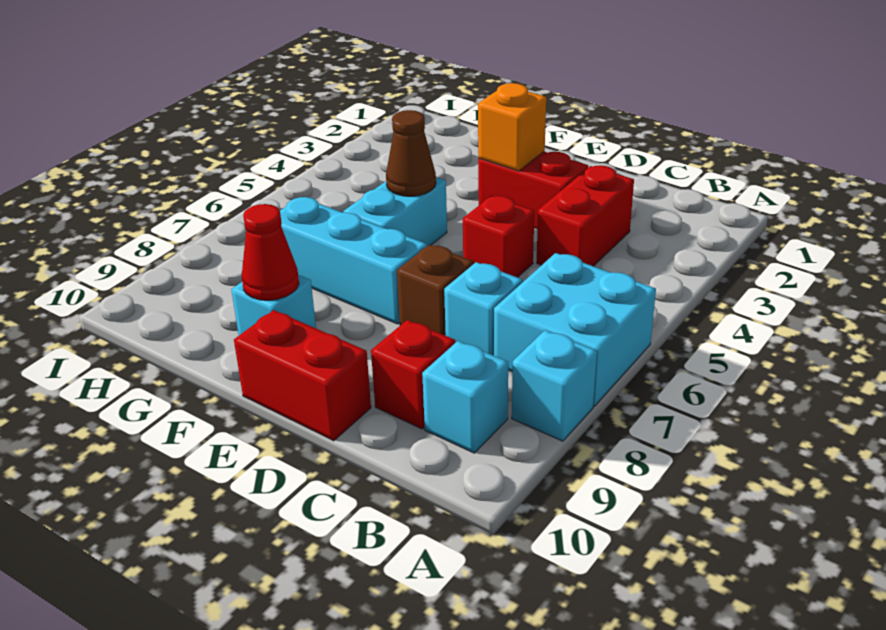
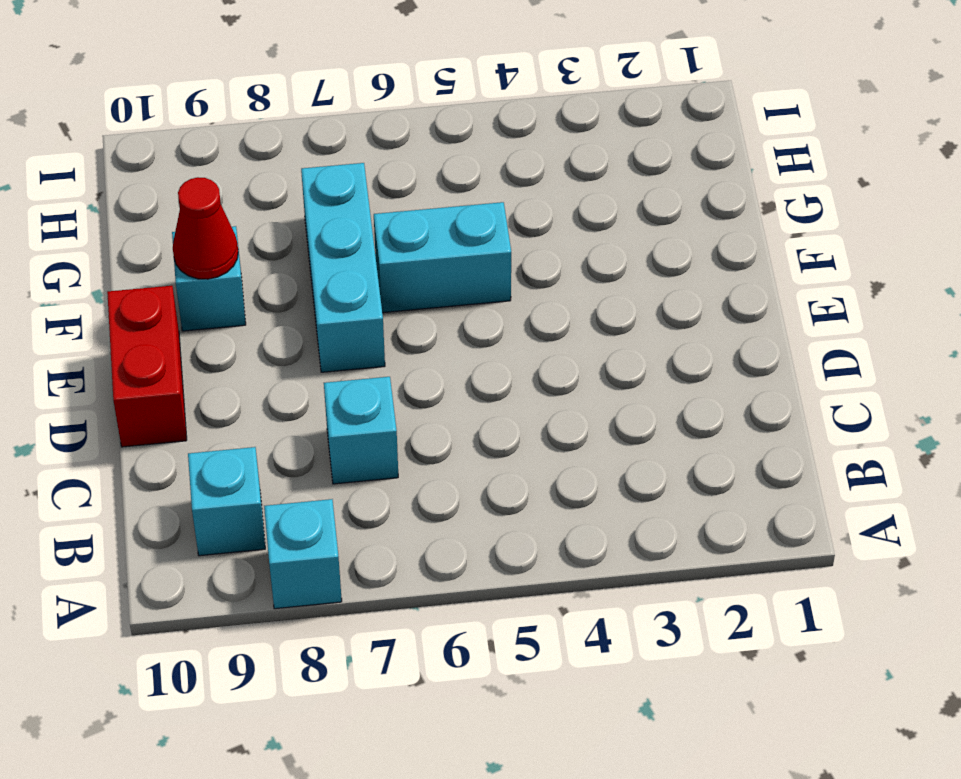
none -> cyan brick A6:B7 level 1
none -> red brick C3:C4 level 1
none -> red brick C9 level 1

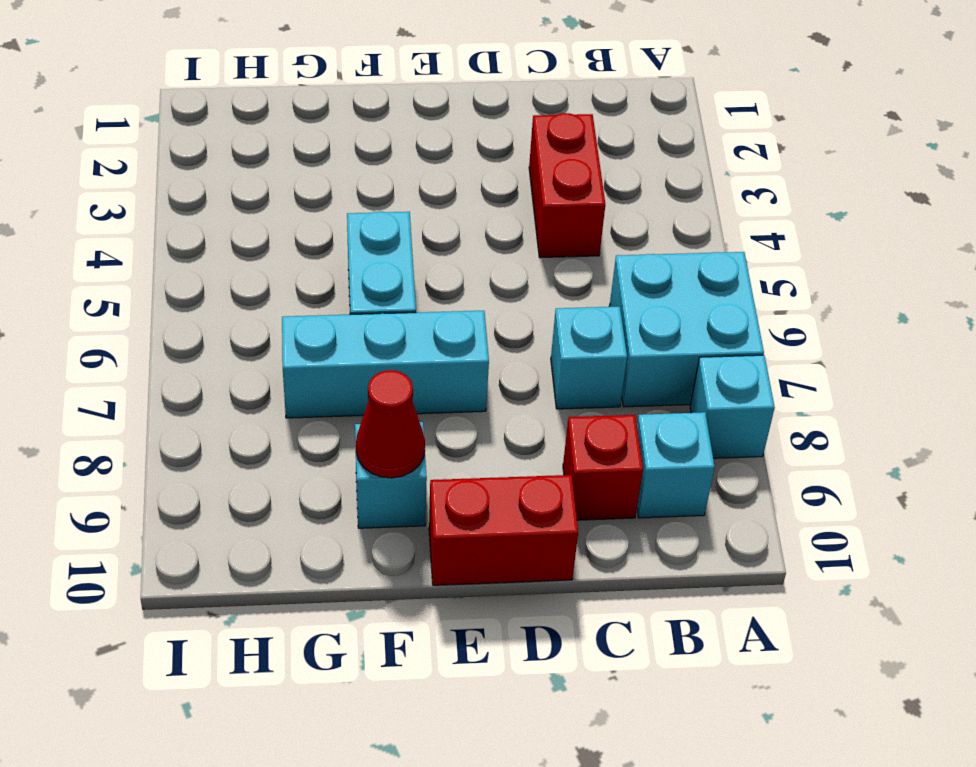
none -> red brick D3:E3 level 1
none -> red brick D5 level 1
none -> brown brick D7 level 1

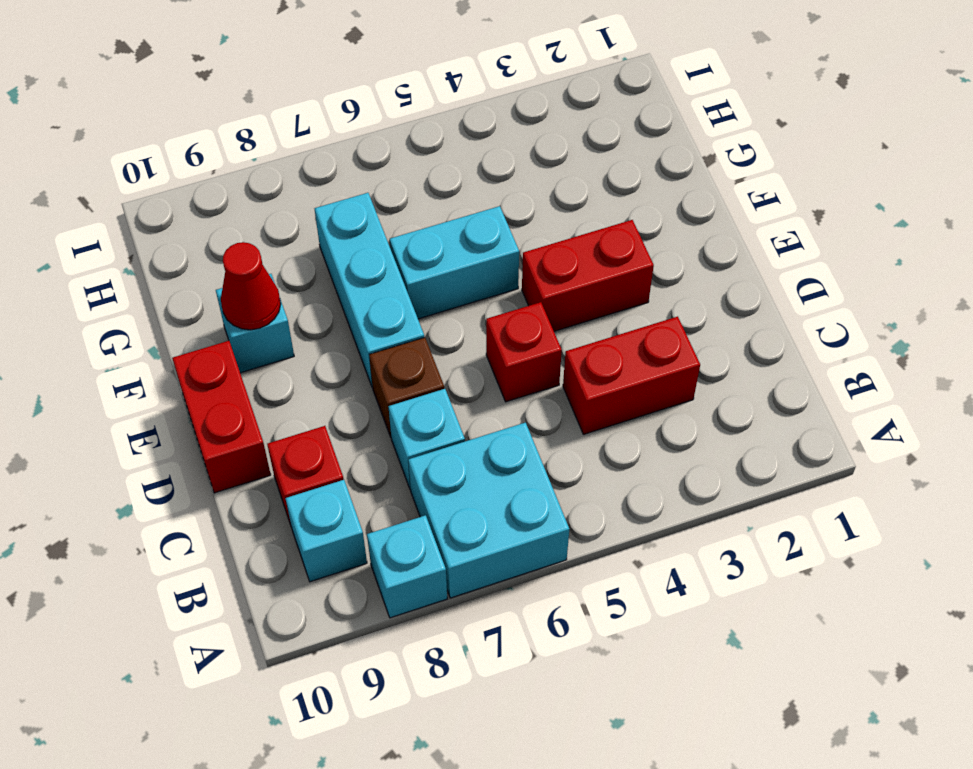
red brick E3:E4 level 1 -> red brick D3:E3 level 1
none -> orange brick E3 level 2
none -> brown cone F5 level 2

